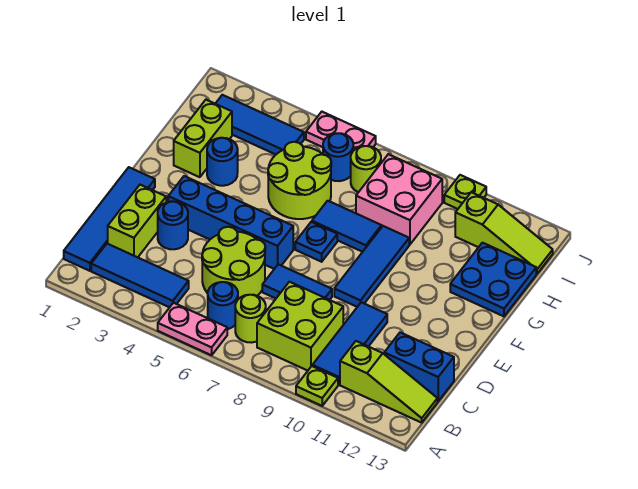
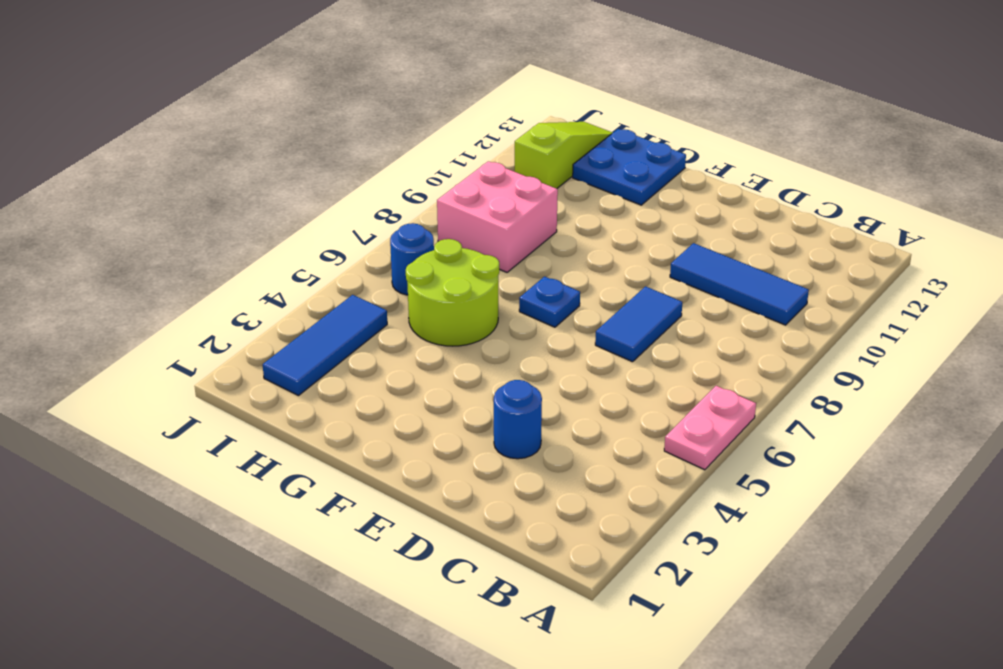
none -> lime plate A10 level 1
none -> blue tile B1:E1 level 1
none -> blue tile B2:B4 level 1

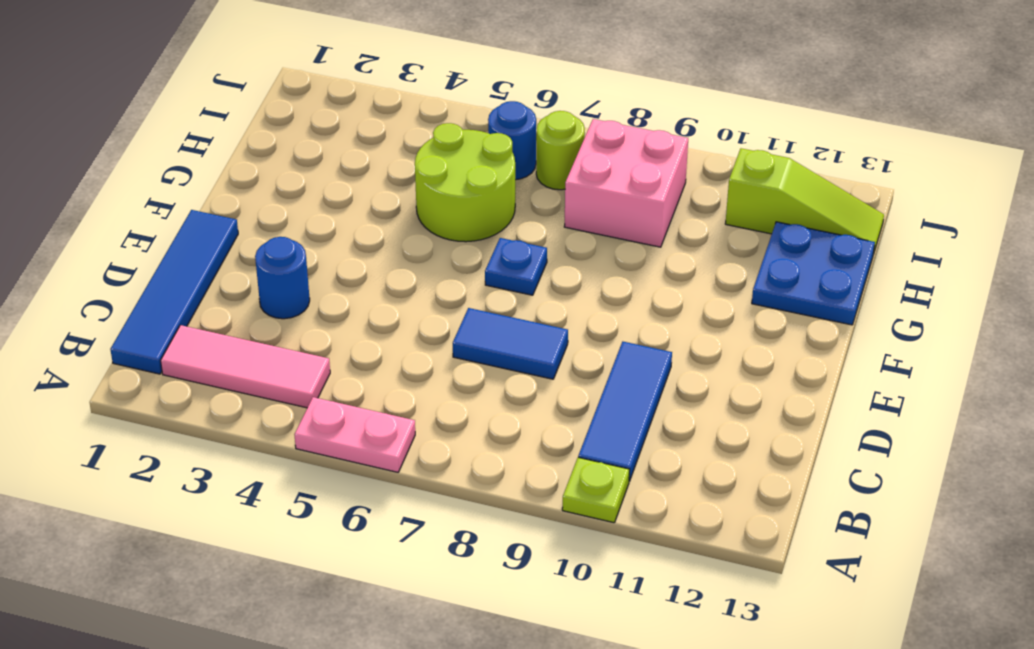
pink tile B2:B4 level 1 -> blue tile B2:B4 level 1
none -> blue round brick B6 level 1
none -> lime round brick B7 level 1
none -> lime brick B8:C9 level 1

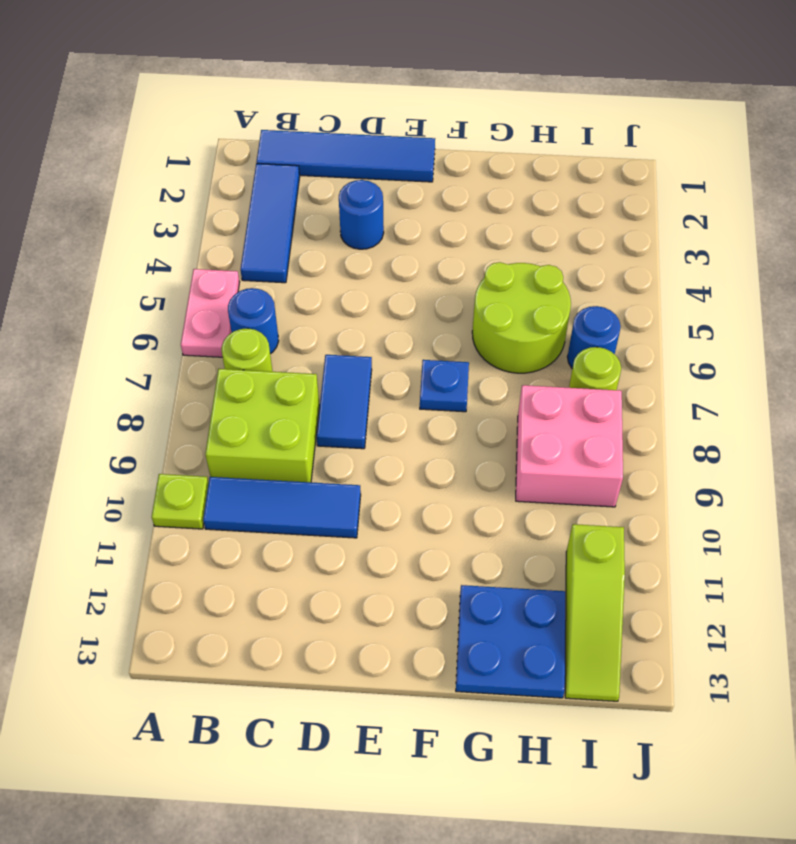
none -> lime slope B11:B13 level 1 top 11
none -> lime brick C2:D2 level 1
none -> lime round brick C5:D6 level 1

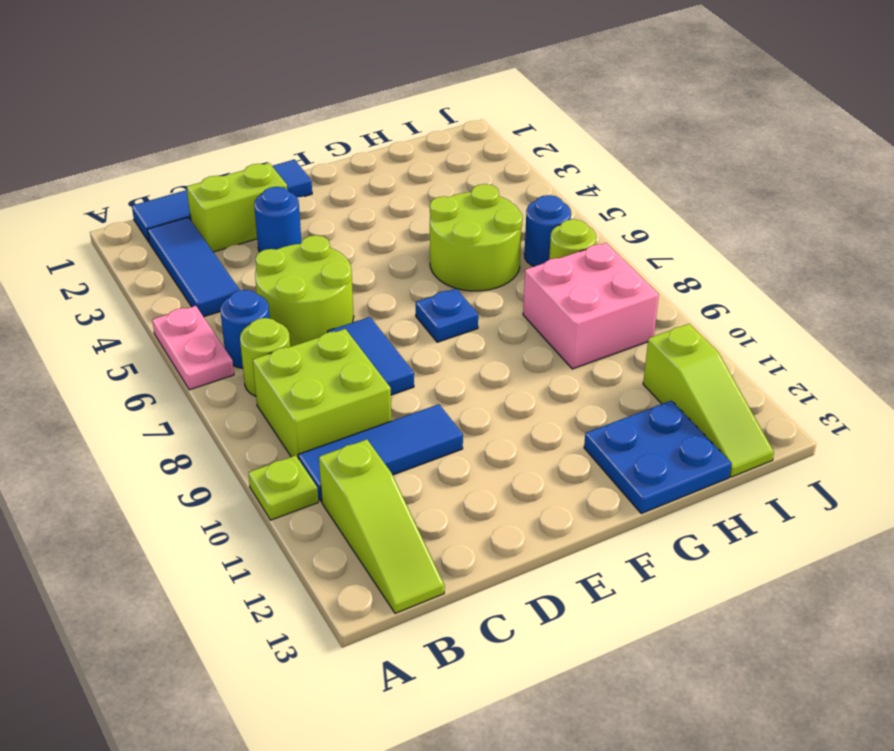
none -> blue brick C12:C13 level 1
none -> blue brick E3:E6 level 1
none -> blue tile E9:G9 level 1

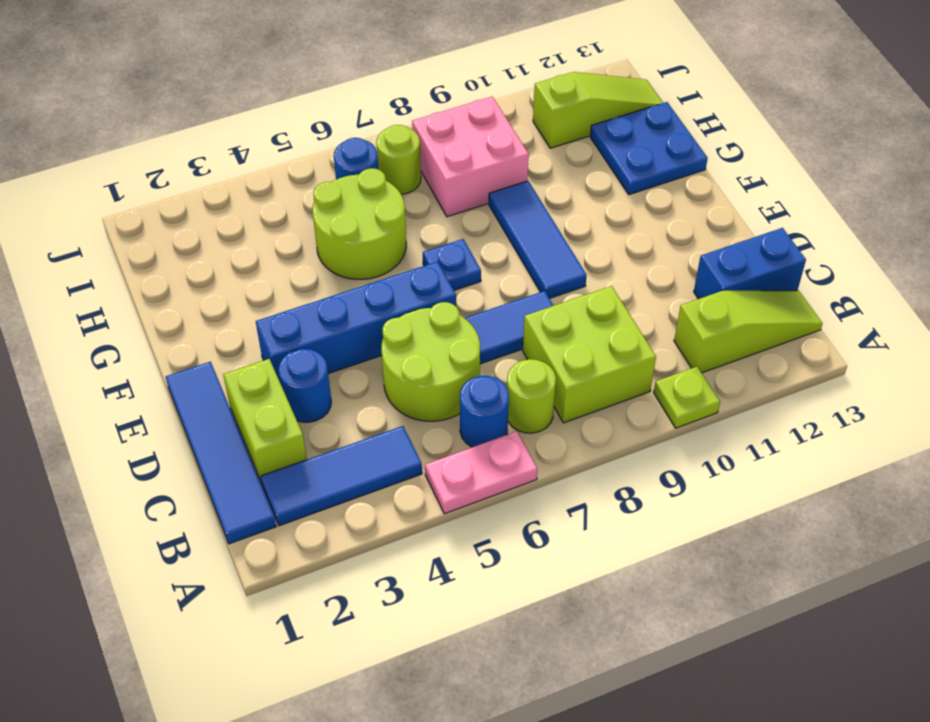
none -> blue tile B10:D10 level 1
none -> lime brick G2:H2 level 1
none -> blue round brick G3 level 1

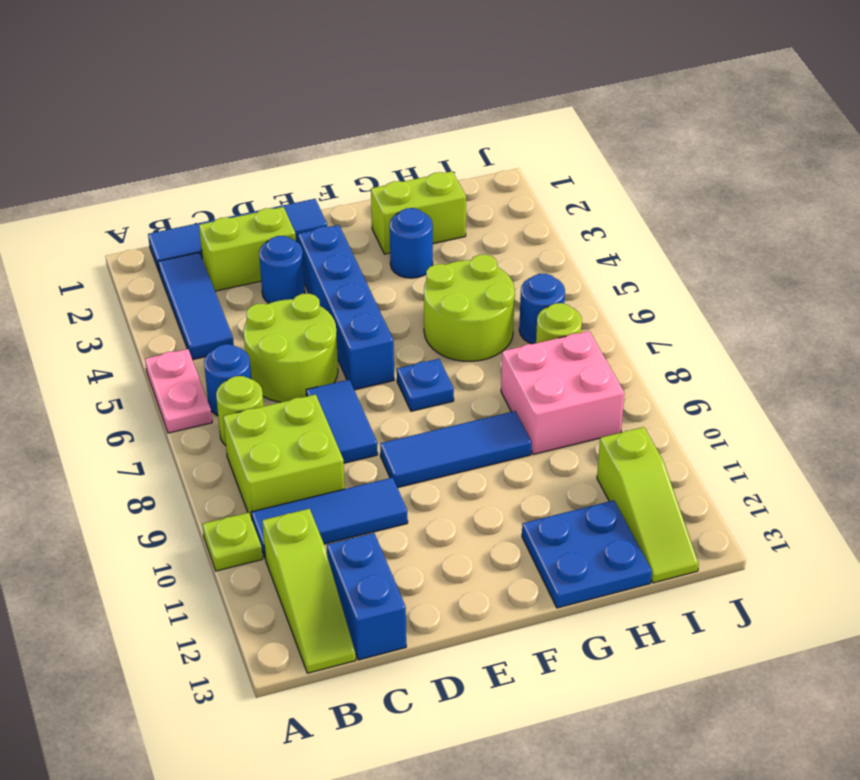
none -> blue tile G7:G8 level 1
none -> blue tile I2:I4 level 1
none -> pink plate J5:J6 level 1

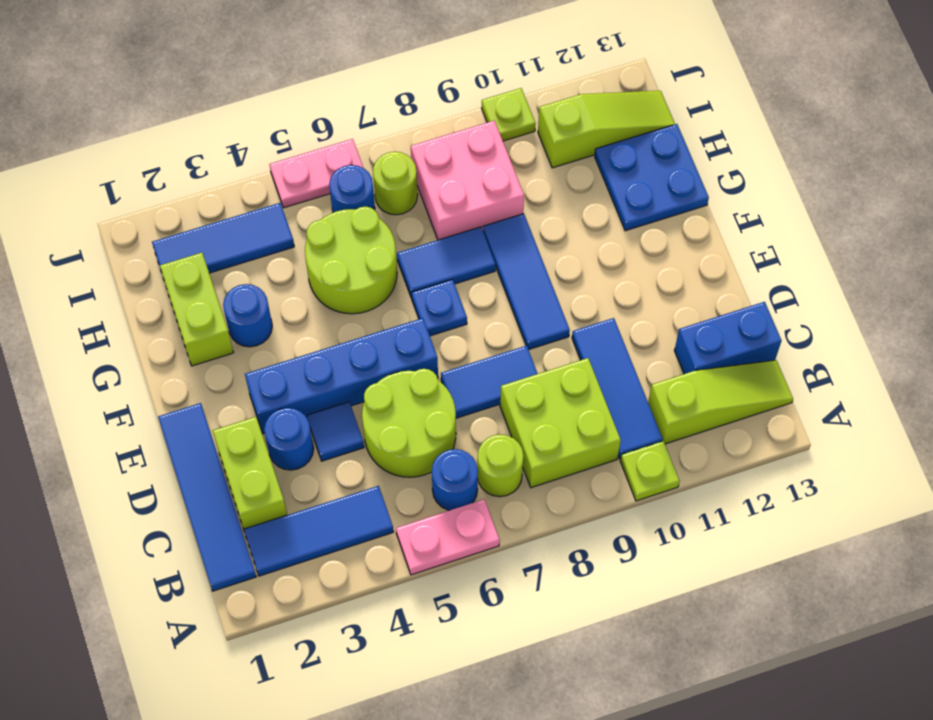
blue tile D4 level 1 -> none

